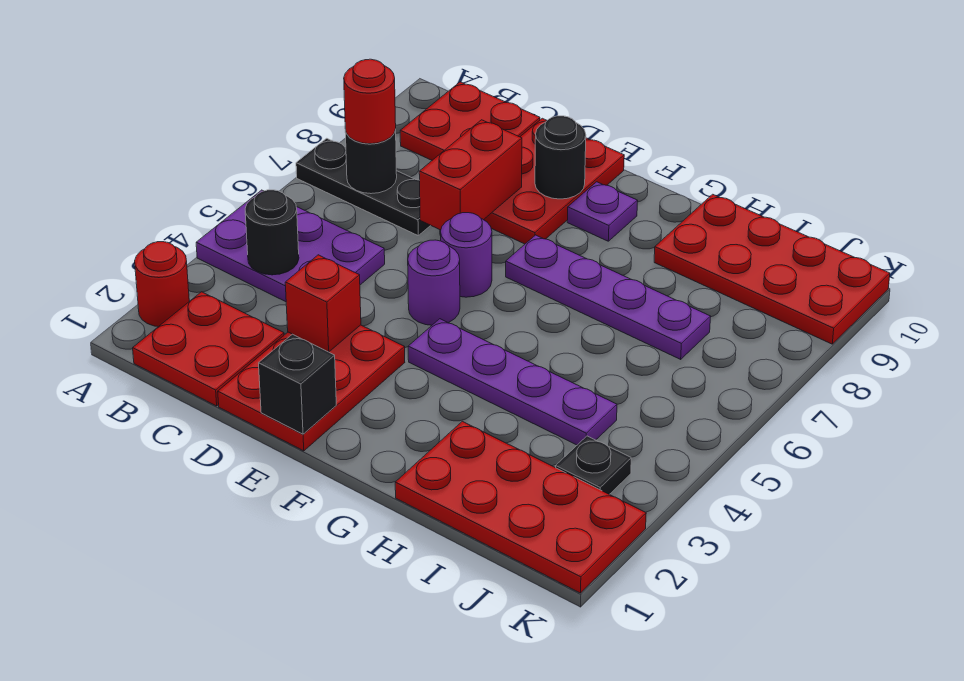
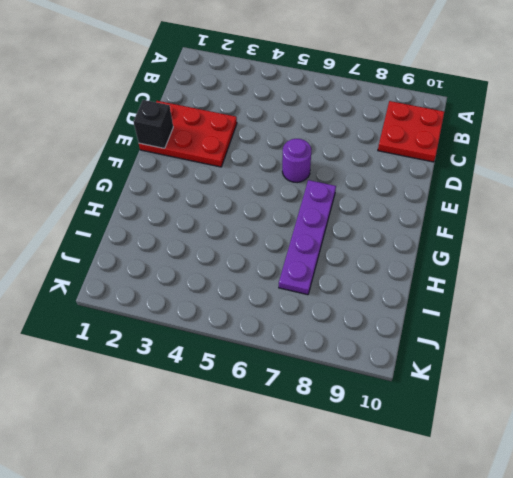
none -> red round brick A2 level 1
none -> purple plate A4:C5 level 1
none -> black plate A7:C7 level 1

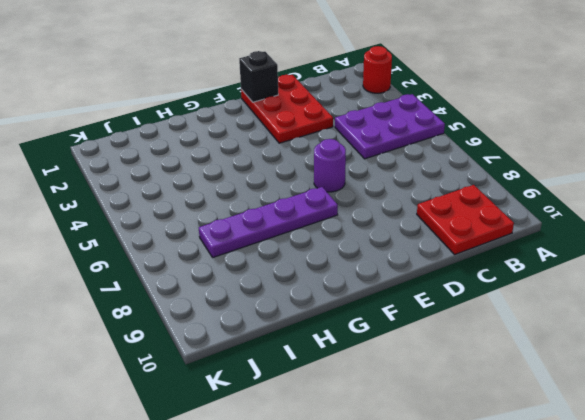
none -> black plate A7:C7 level 1
none -> red plate B1:C2 level 1
none -> red plate D8:E10 level 1

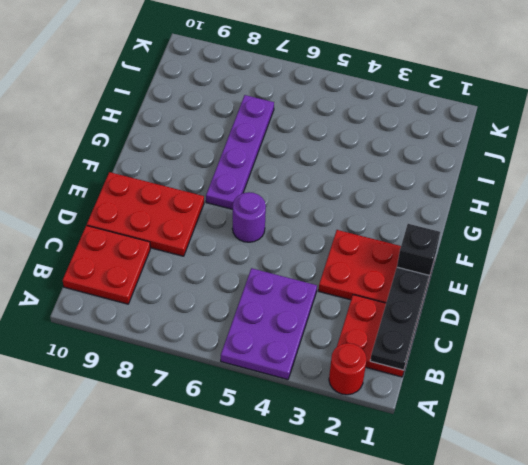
black plate B1:D1 level 2 -> black plate A7:C7 level 1
none -> purple round brick E5 level 1
none -> purple plate F4:I4 level 1
none -> purple plate F9 level 1

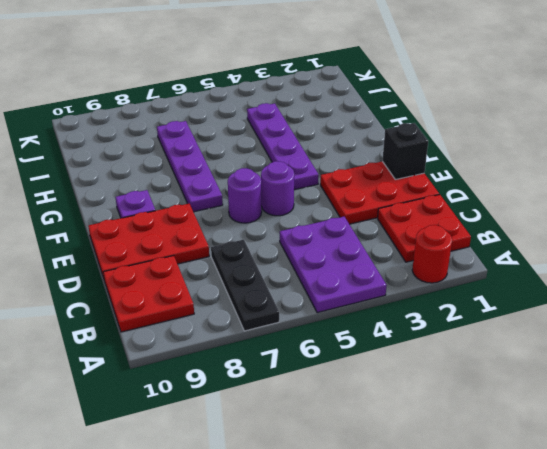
none -> red plate H1:K2 level 1
none -> red plate H9:K10 level 1
none -> black plate J3 level 1

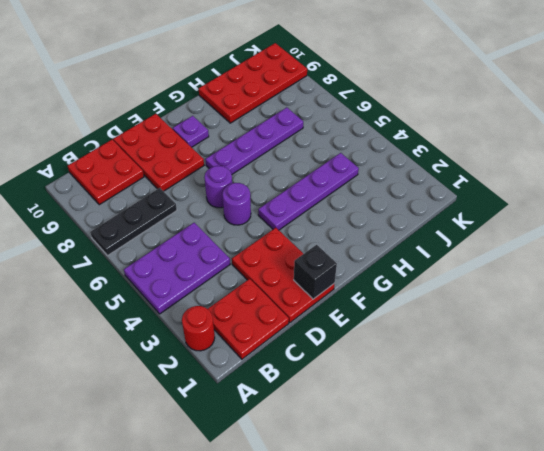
none -> red plate H1:K2 level 1
none -> black plate J3 level 1
none -> black round brick B4 level 2

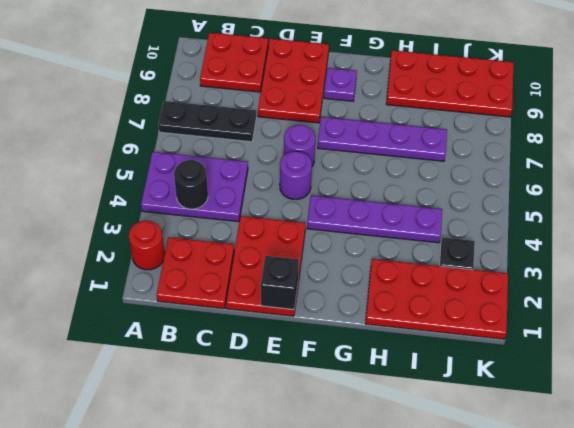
none -> black round brick B7 level 2
none -> red brick D3 level 2
none -> red brick D7:D8 level 2

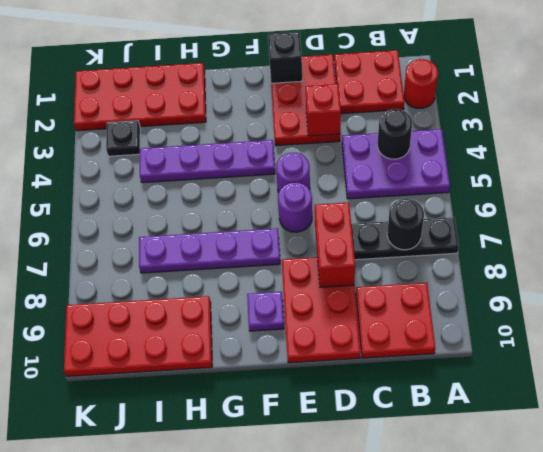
none -> black round brick E9 level 2
none -> red round brick B7 level 3

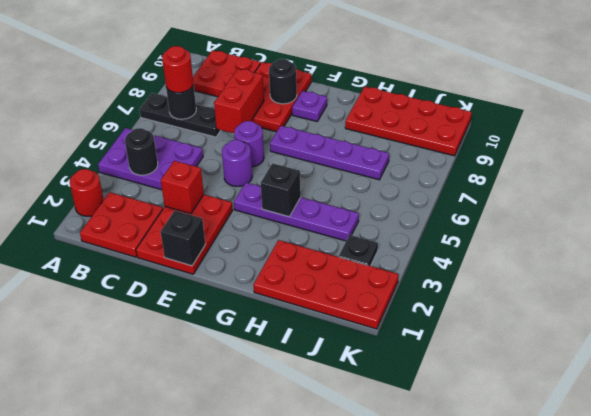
black brick G4 level 2 -> none

